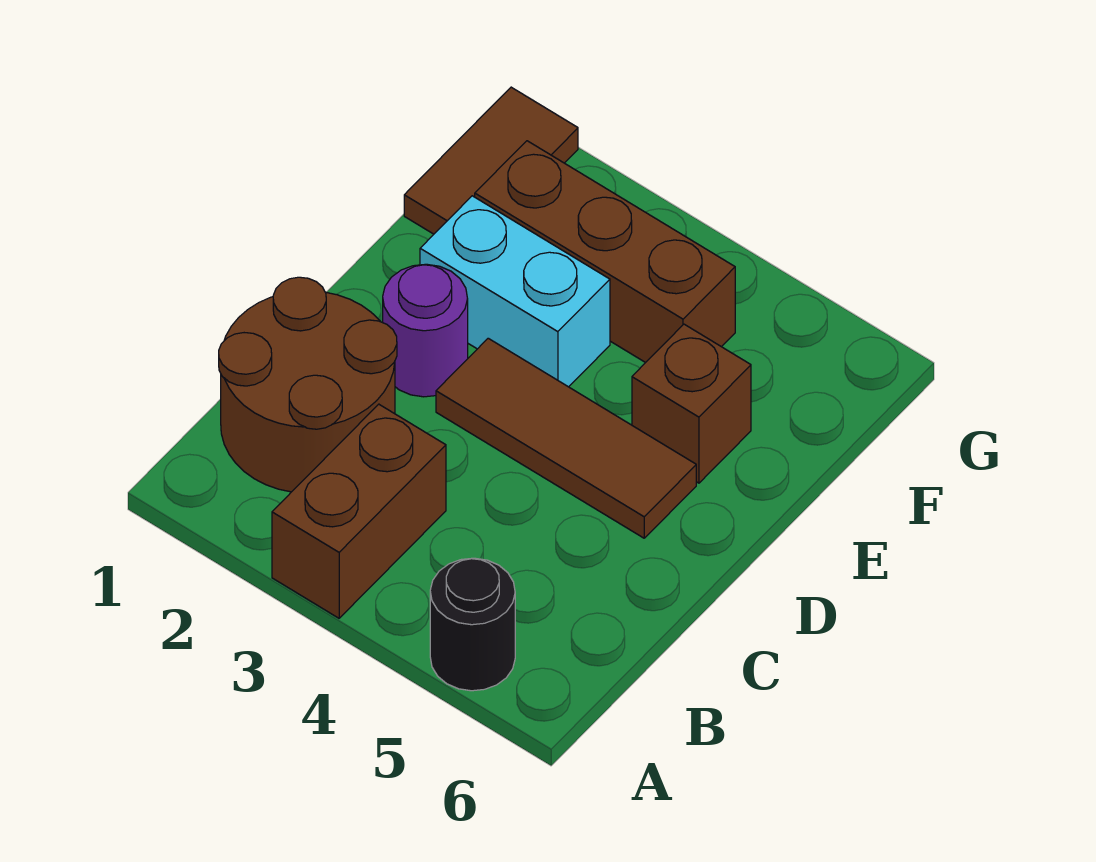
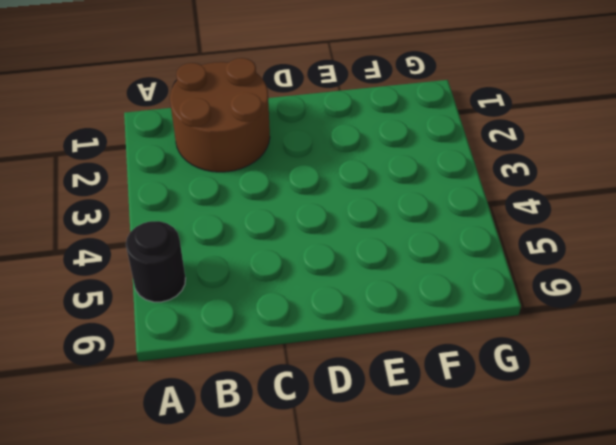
none -> brown brick A3:B3 level 1
none -> purple round brick D2 level 1

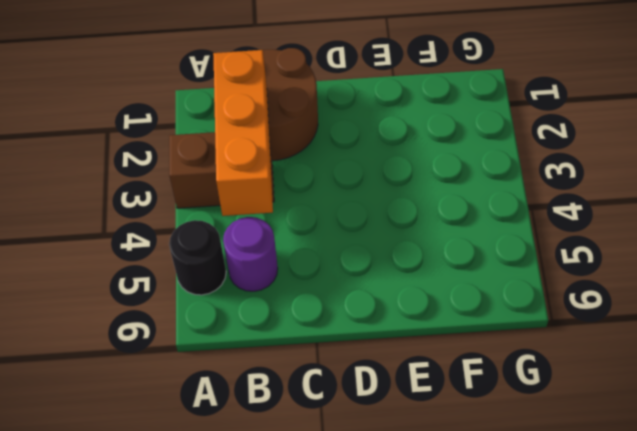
orange brick B2:B4 level 2 -> none
purple round brick B5 level 1 -> purple round brick D2 level 1
none -> brown tile D3:D5 level 1
none -> cyan brick E2:E3 level 1

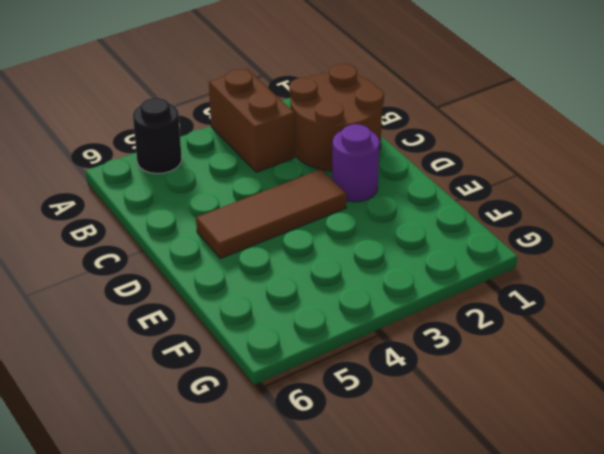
none -> cyan brick E2:E3 level 1
none -> brown brick E5 level 1

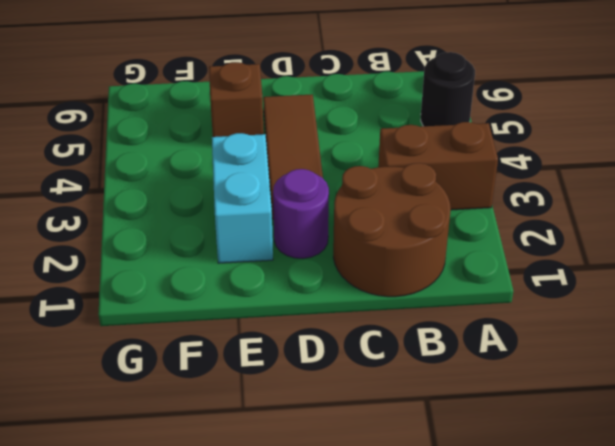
none -> brown tile F1:G1 level 1
none -> brown brick F2:F4 level 1

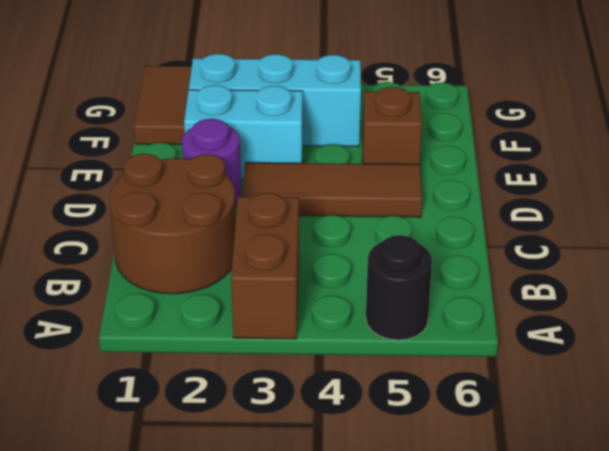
cyan brick F2:F4 level 1 -> brown brick F2:F4 level 1

